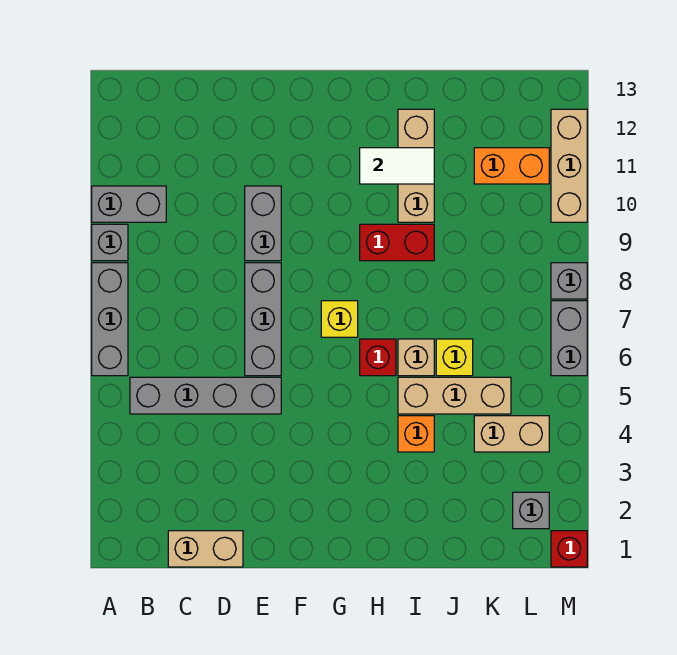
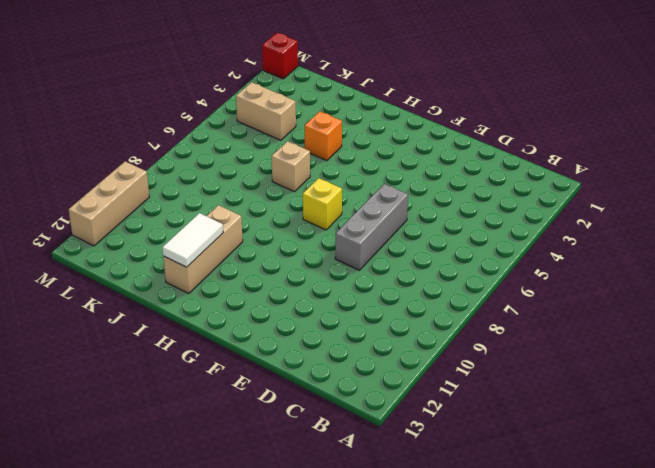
white tile I11:I12 level 2 -> white tile H11:I11 level 2
none -> grey brick A6:A8 level 1
none -> grey brick A9 level 1
none -> grey brick A10:B10 level 1

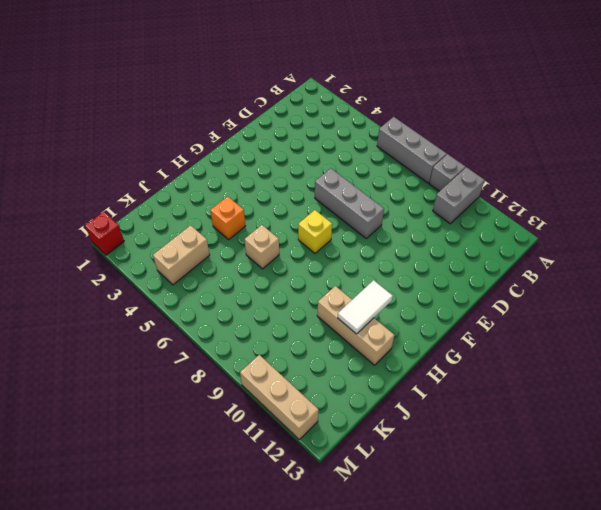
none -> grey brick B5:E5 level 1
none -> tan brick C1:D1 level 1
none -> grey brick E9:E10 level 1

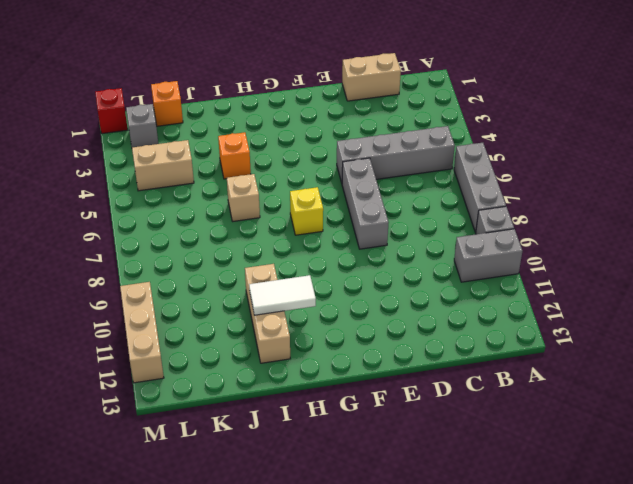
orange brick K1 level 1 -> none
none -> grey brick E9:E10 level 1
none -> red brick H6 level 1
none -> red brick H9:I9 level 1

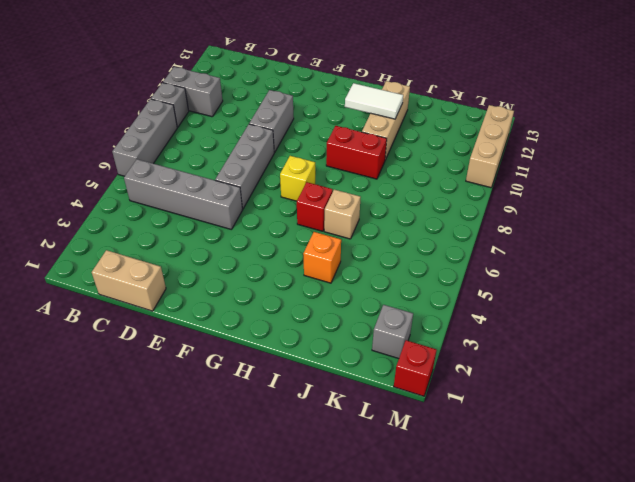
none -> tan brick I5:K5 level 1
none -> yellow brick J6 level 1
none -> tan brick K4:L4 level 1

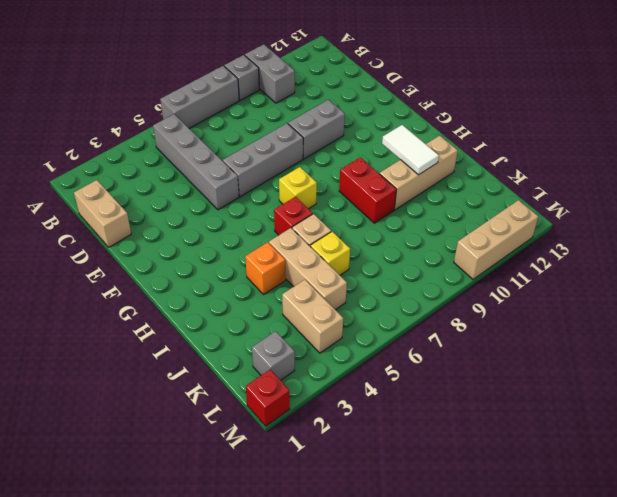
none -> orange brick K11:L11 level 1
none -> grey brick M6:M7 level 1
none -> grey brick M8 level 1

